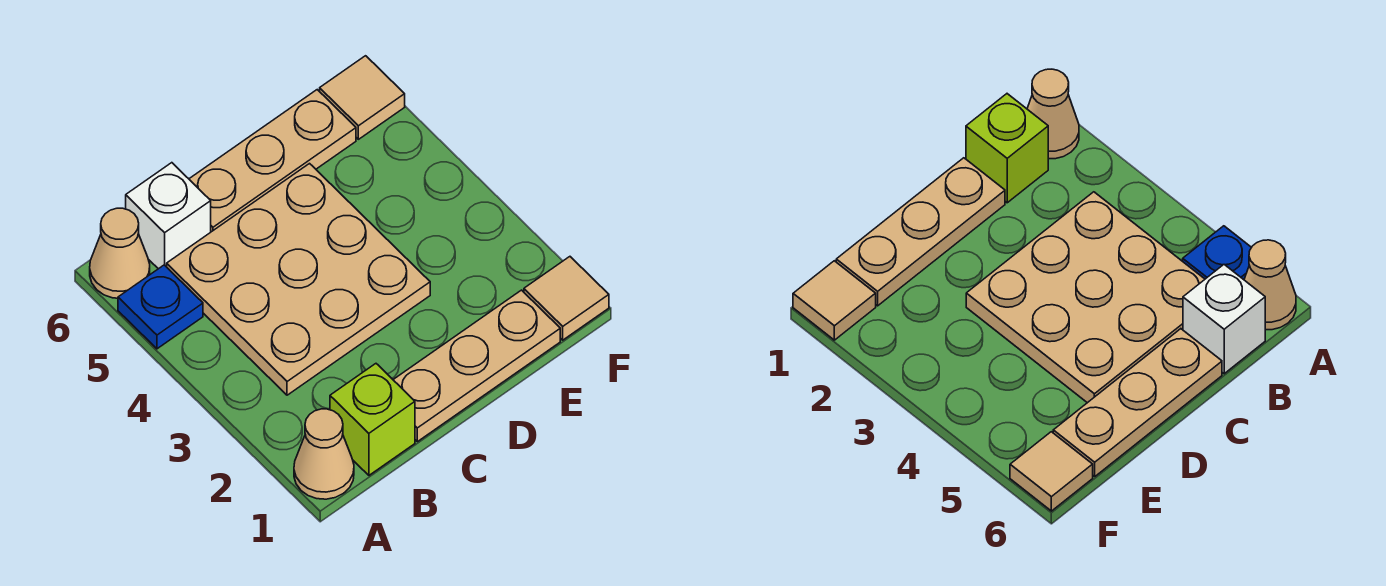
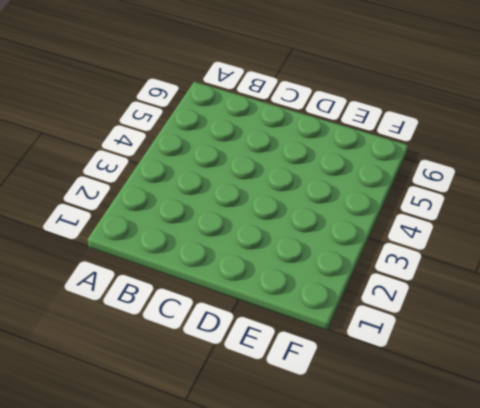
none -> tan cone A1 level 1
none -> blue plate A5 level 1

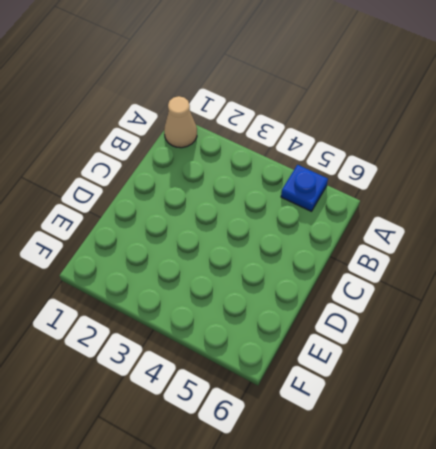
none -> tan cone A6 level 1
none -> lime brick B1 level 1

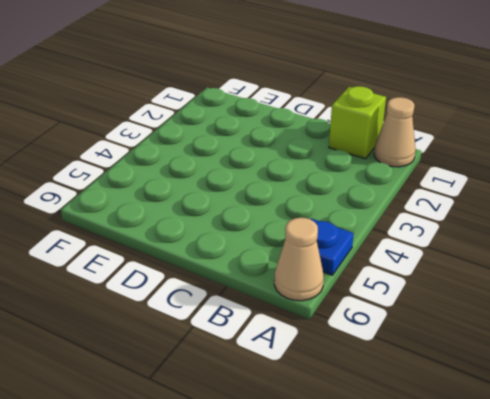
none -> tan plate B3:D5 level 1
none -> white brick B6 level 1

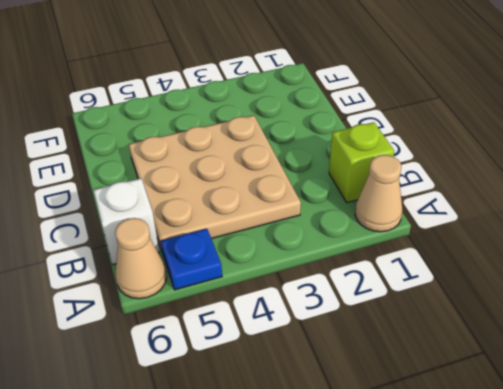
none -> tan plate C1:E1 level 1
none -> tan plate C6:E6 level 1

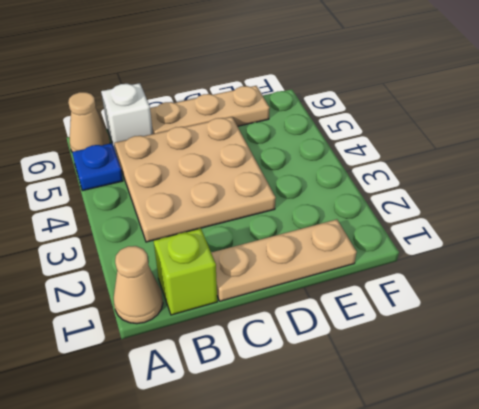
none -> tan tile F1 level 1
none -> tan tile F6 level 1

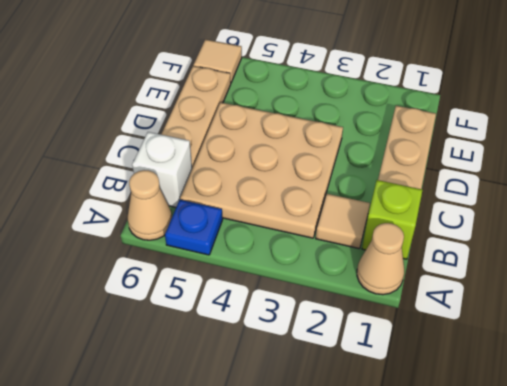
tan tile B2 level 1 -> tan tile F1 level 1

